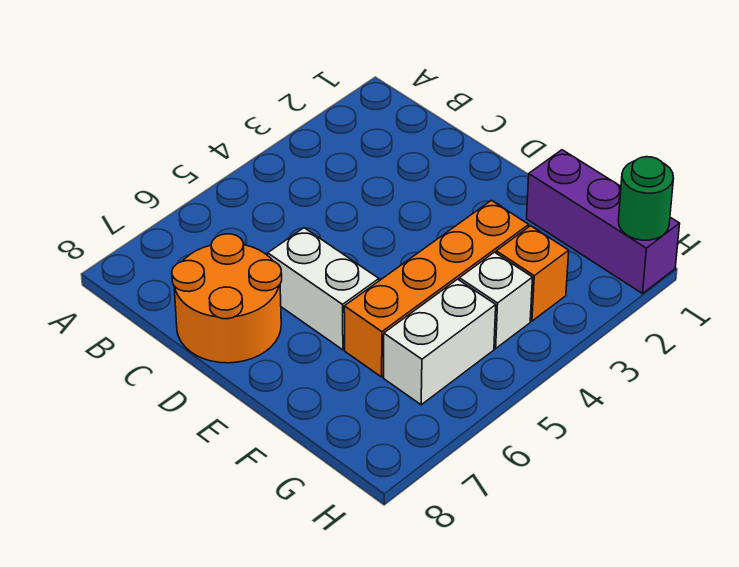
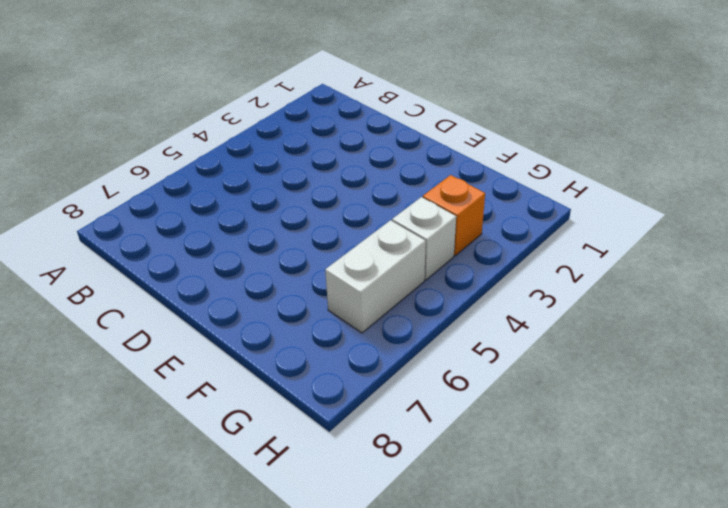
none -> orange round brick C7:D8 level 1
none -> white brick D6:E6 level 1

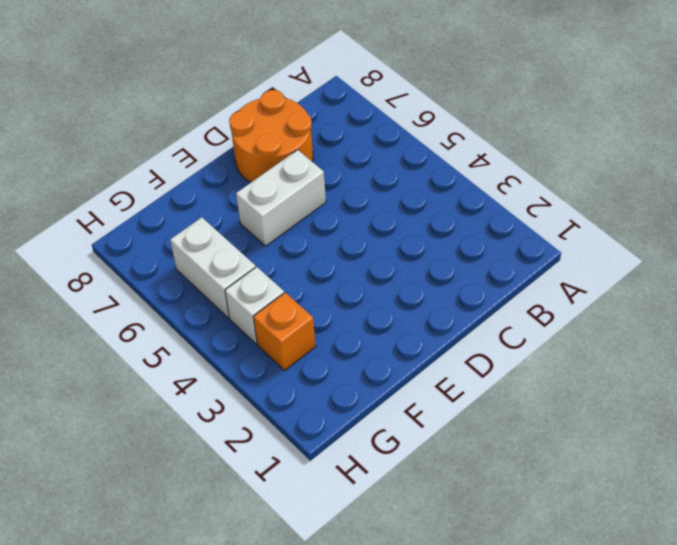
none -> purple brick F1:H1 level 1
none -> orange brick F3:F6 level 1

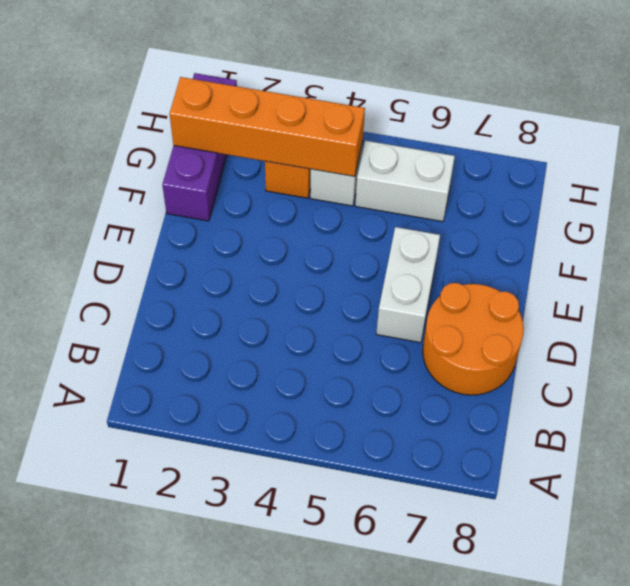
orange brick G1:G4 level 2 -> orange brick F3:F6 level 1
none -> green round brick H1 level 2

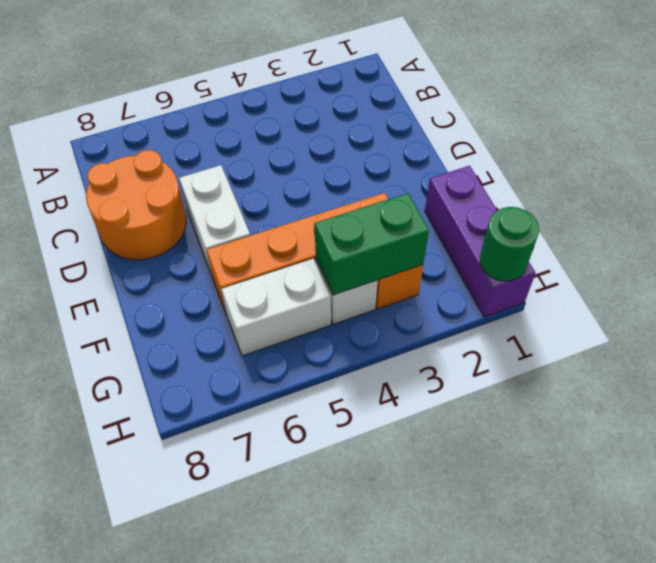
green brick G3:G4 level 2 -> none

